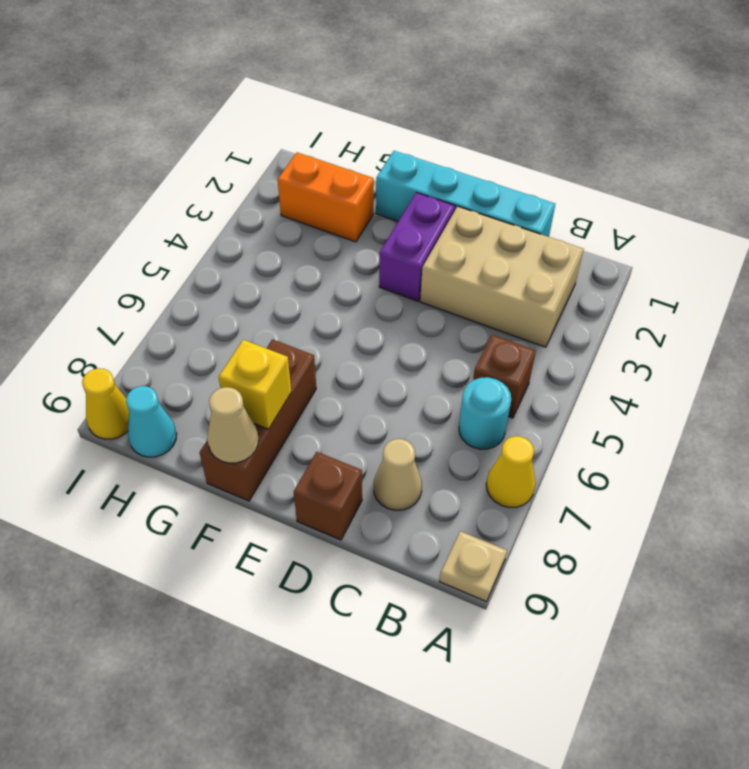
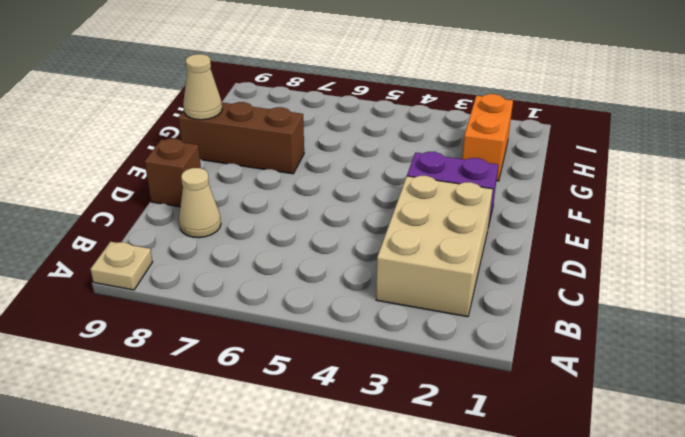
none -> yellow cone A7 level 1
none -> brown brick B5 level 1
none -> cyan round brick B6 level 1

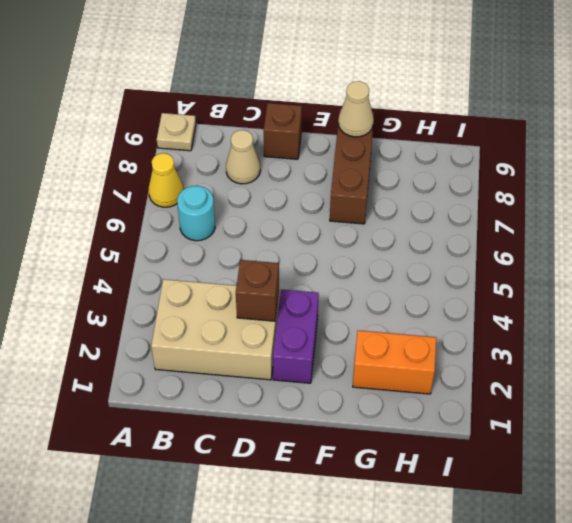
brown brick D3 level 2 -> brown brick B5 level 1
none -> cyan brick C1:F1 level 1
none -> cyan cone H9 level 1
none -> yellow cone I9 level 1

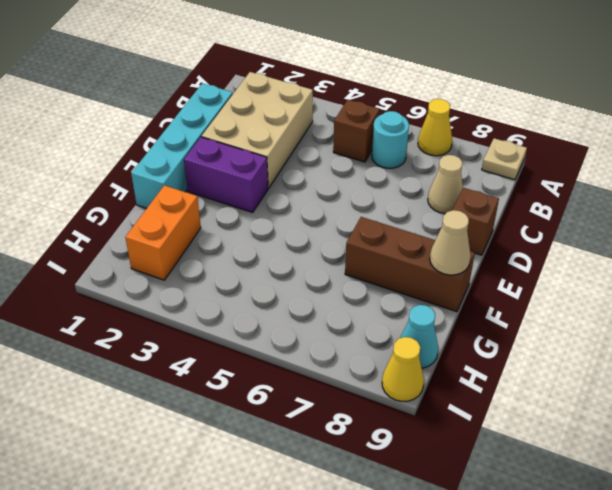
none -> yellow brick F8 level 2

